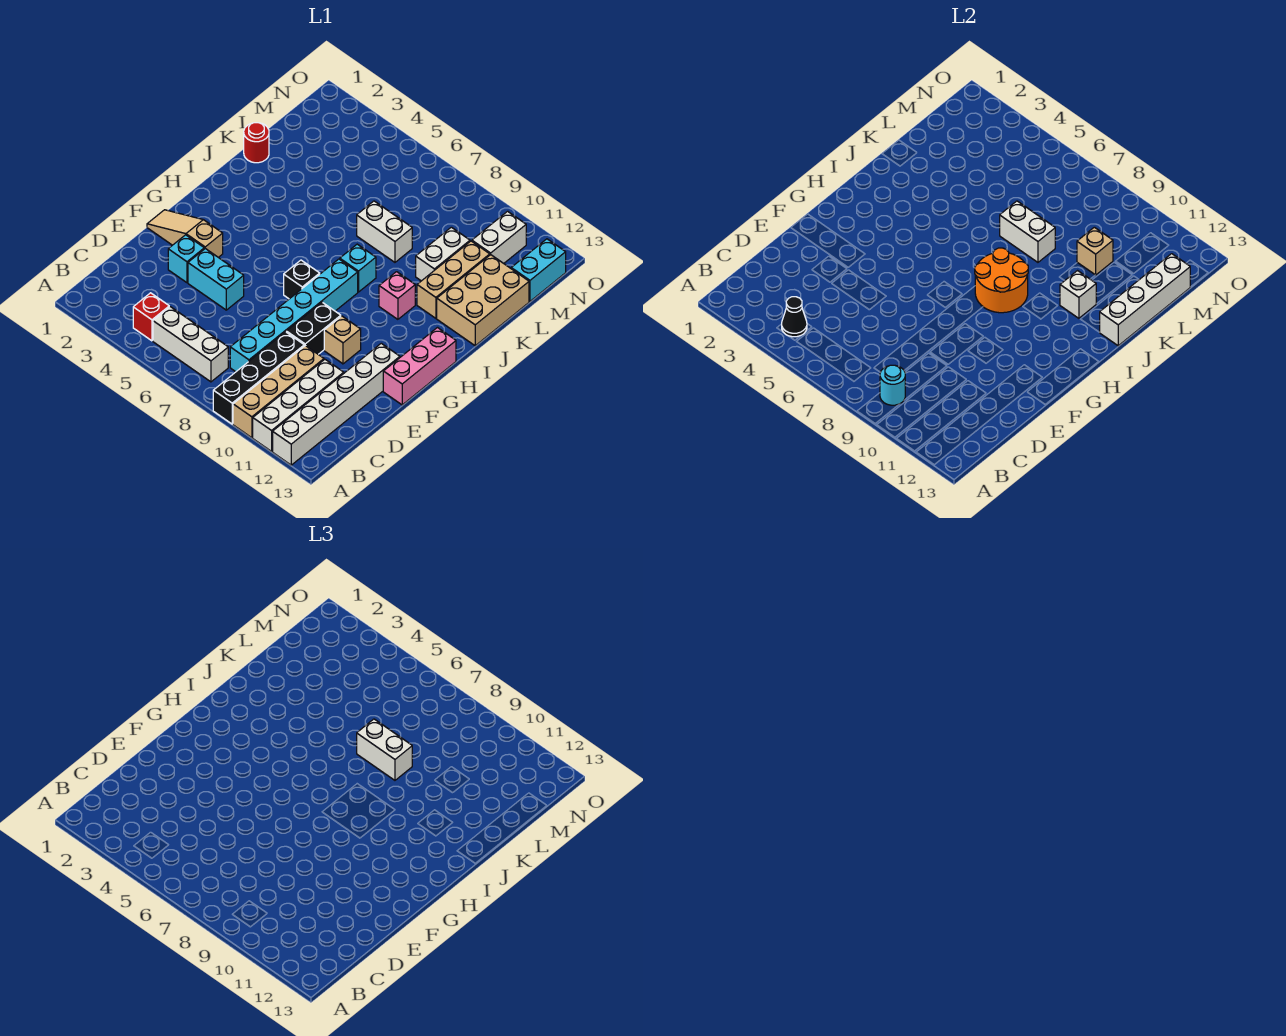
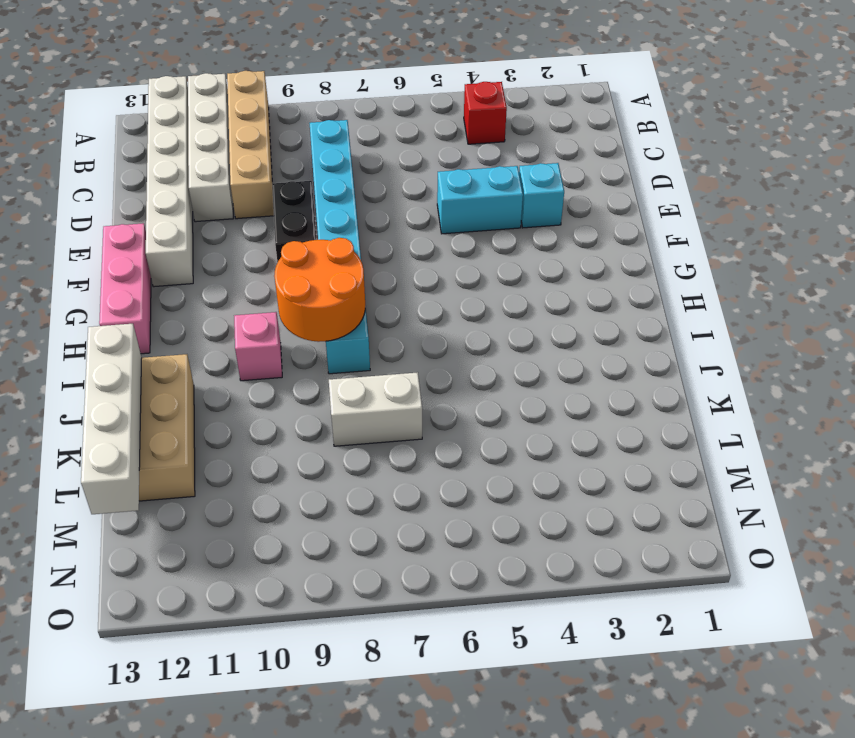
none -> black brick A9:D9 level 1
none -> white brick B5:B7 level 1
none -> tan slope F1:F3 level 1 top 3
none -> tan brick F10 level 1

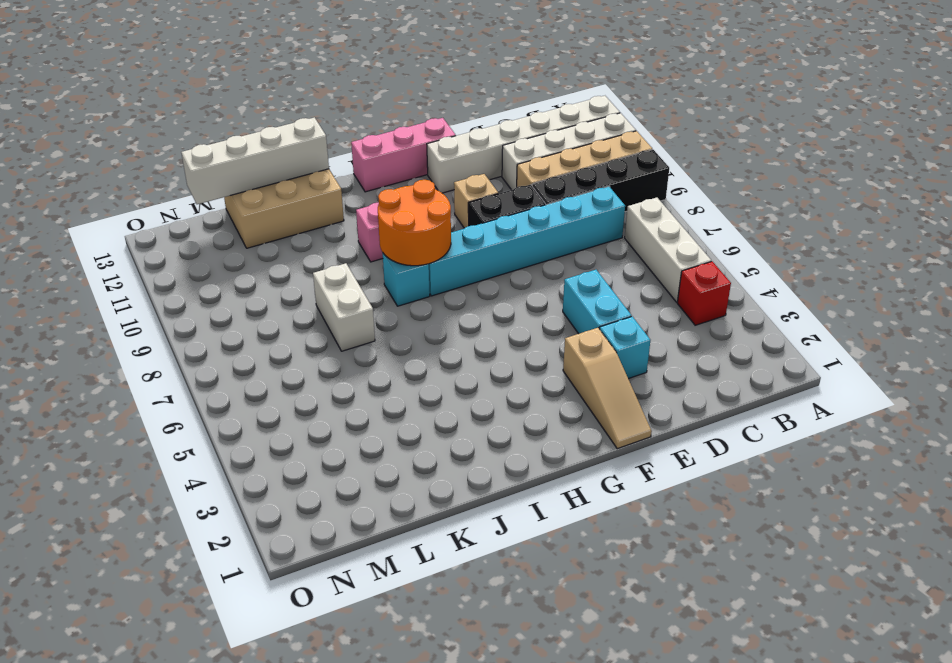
none -> black brick G7 level 1
none -> tan brick J11:L11 level 1
none -> red round brick K1 level 1
none -> white brick K10:L10 level 1

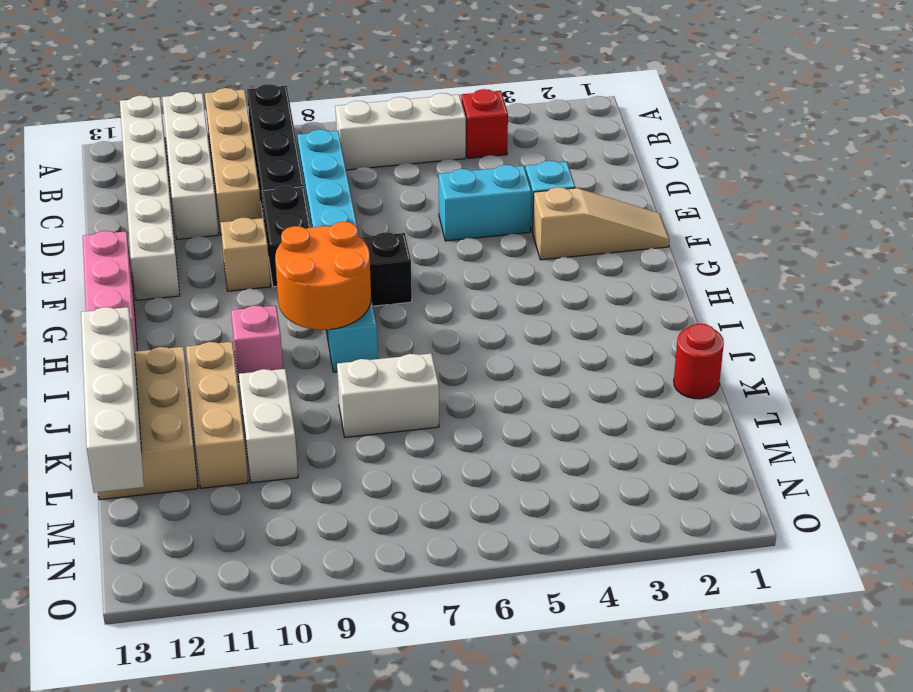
none -> white brick M11:N11 level 1
none -> cyan brick M13:N13 level 1
none -> black cone B4 level 2
none -> cyan round brick B9 level 2

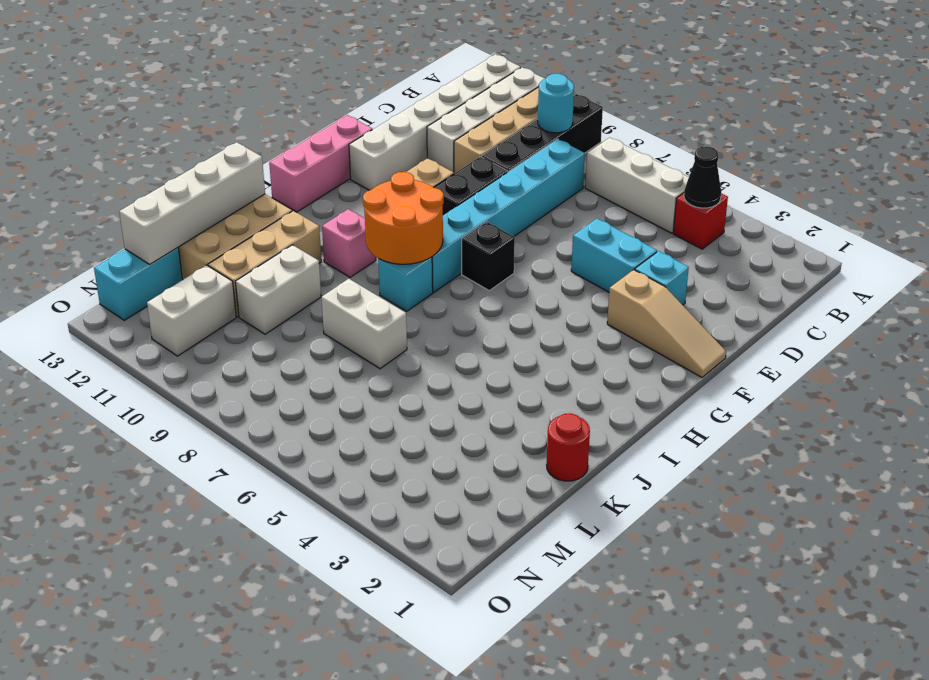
none -> white brick J11 level 2
none -> white brick K7:K8 level 2
none -> tan brick L10 level 2
none -> white brick K7:K8 level 3

